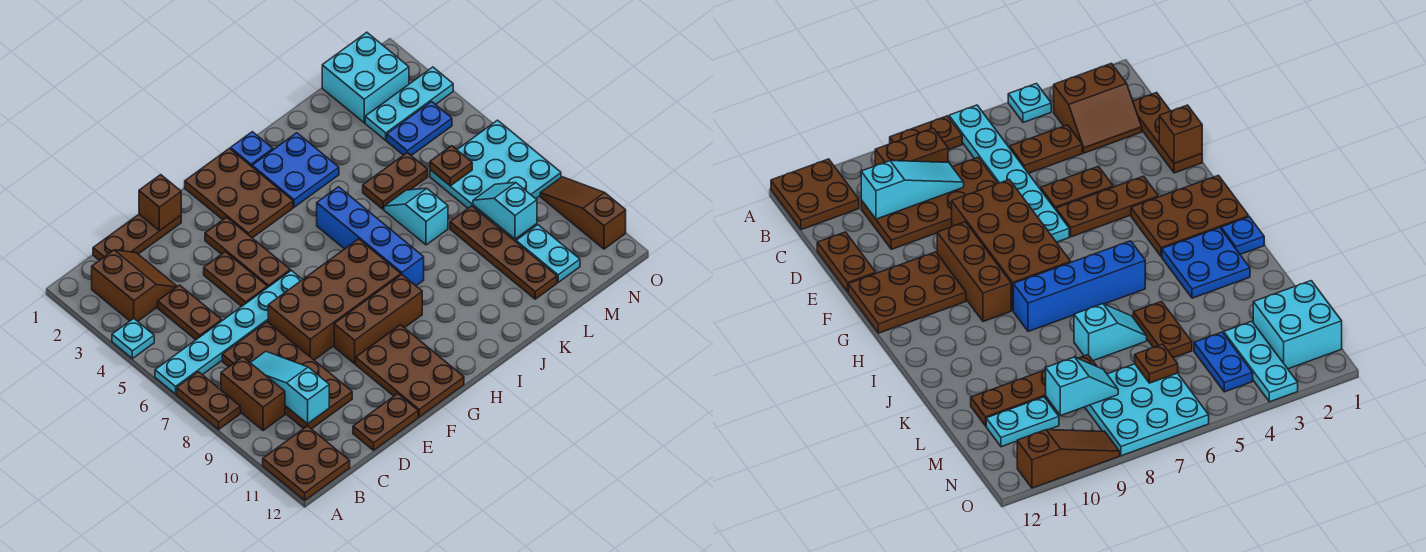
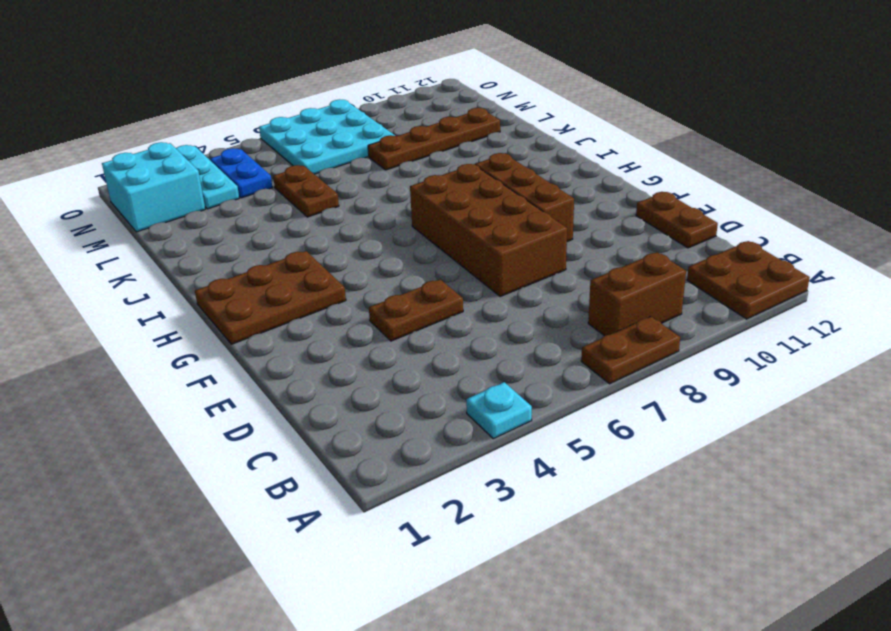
none -> cyan plate A6:F6 level 1
none -> brown slope B2:C3 level 1 top B
none -> brown plate C1:E1 level 1
none -> brown plate C4:C5 level 1

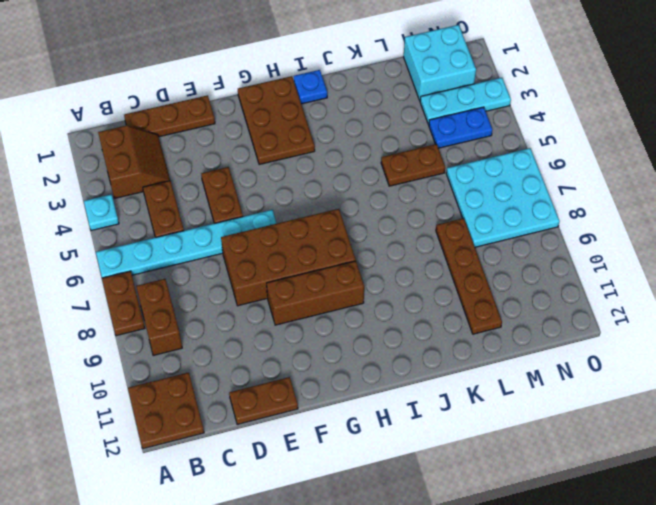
none -> brown plate C7:D10 level 1
none -> brown plate F3:F5 level 1
none -> brown plate F10:G12 level 1
none -> blue plate I2:J3 level 1

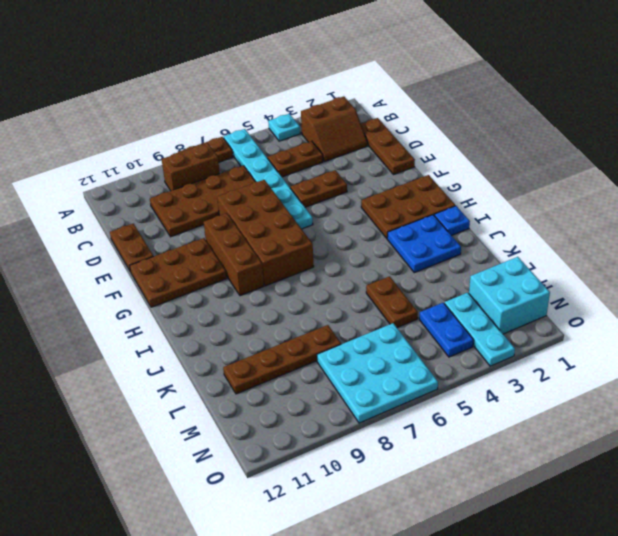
none -> brown plate A11:B12 level 1
none -> brown plate F3:F5 level 1
none -> blue brick I5:I8 level 1
none -> cyan slope K6:K7 level 1 top 7

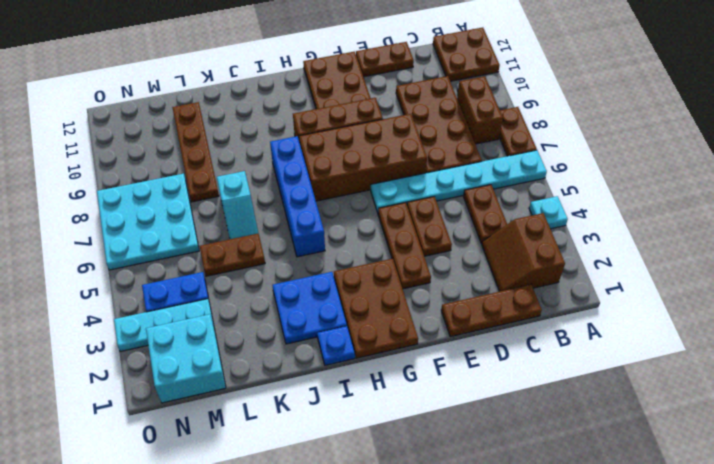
none -> cyan plate M10:M11 level 1
none -> brown slope O9:O11 level 1 top 11
none -> cyan slope C8:C10 level 2 top 10
none -> brown brick E1 level 2

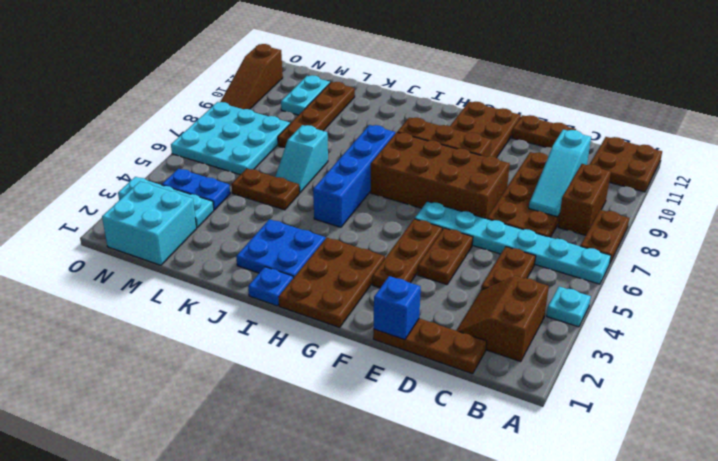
blue brick E1 level 2 -> brown brick E1 level 2
none -> brown plate M6 level 2
none -> cyan slope M8:M9 level 2 top 9

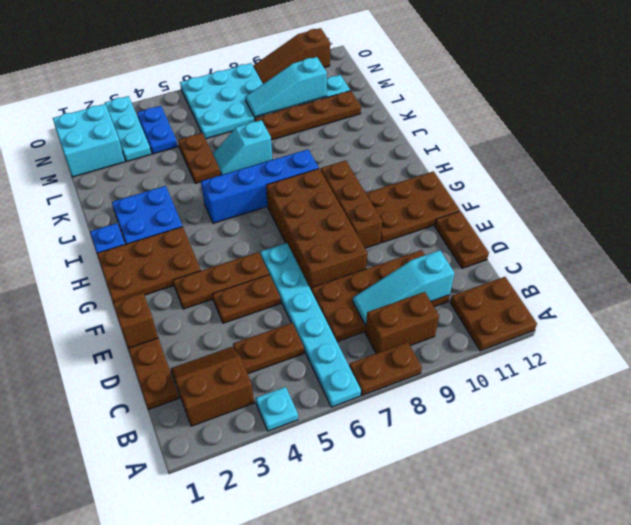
cyan slope M8:M10 level 2 top 10 -> cyan slope M8:M9 level 2 top 9
none -> brown plate M6 level 2

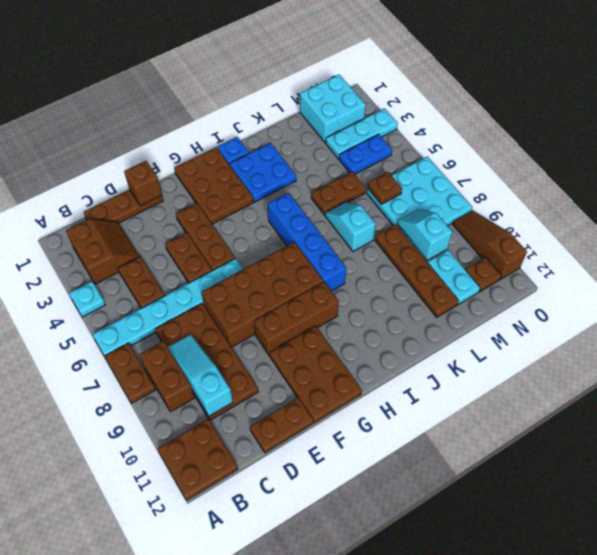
brown plate N11 level 1 -> none

